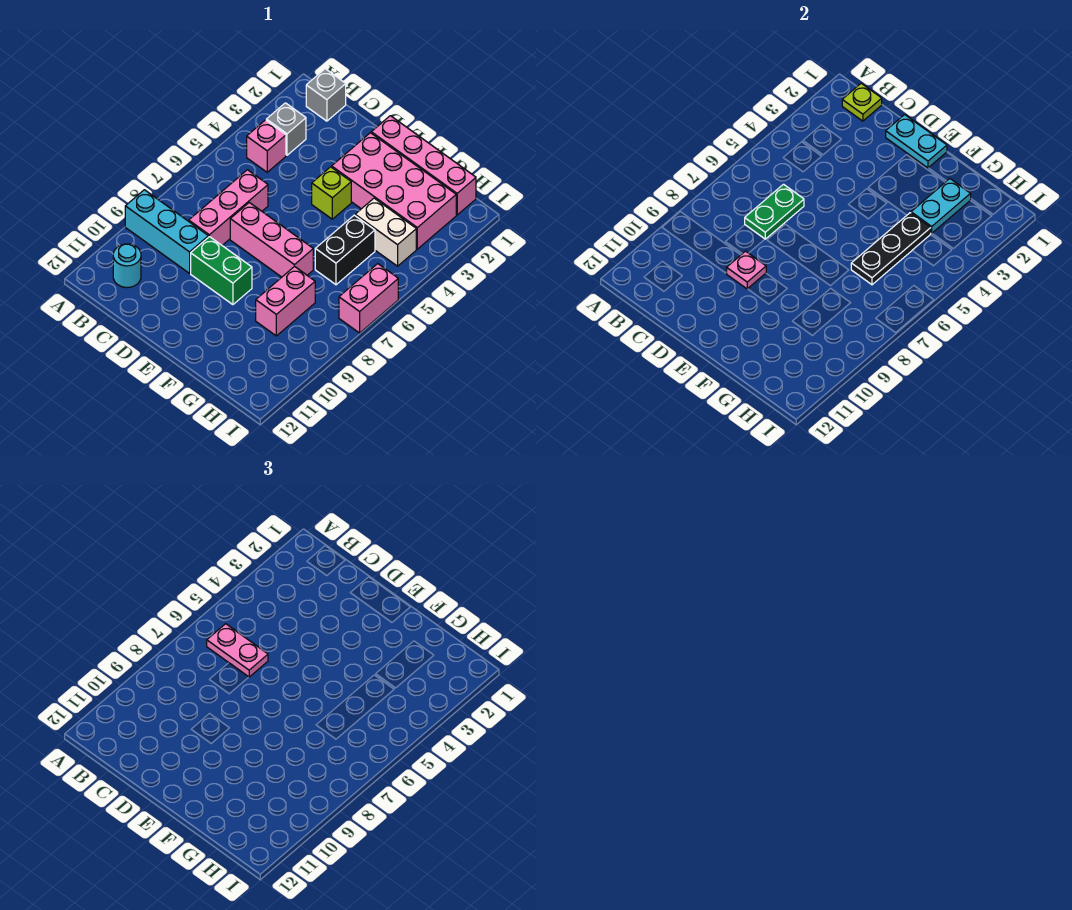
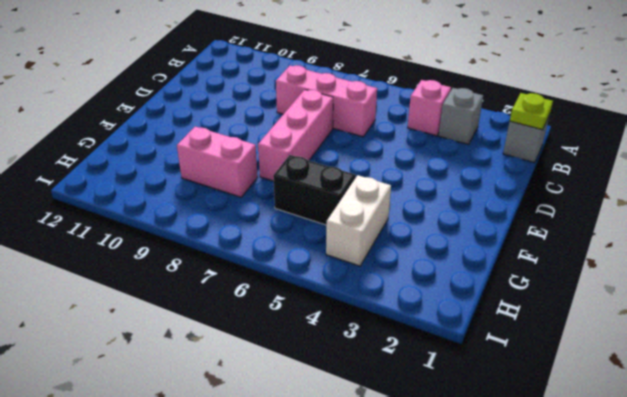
none -> cyan brick A9:C9 level 1
none -> cyan round brick B11 level 1
none -> green brick D9:E9 level 1

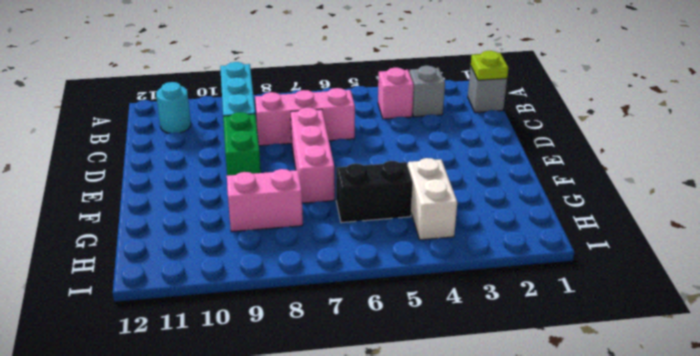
none -> pink brick E1:H1 level 1
none -> pink brick E2:H3 level 1
none -> lime brick E4 level 1

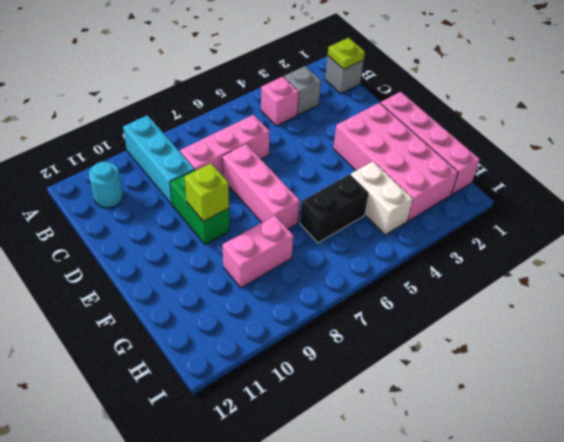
lime brick E9 level 2 -> lime brick E4 level 1
none -> pink brick I6:I7 level 1
none -> green plate C6:C7 level 2
none -> cyan plate D1:E1 level 2

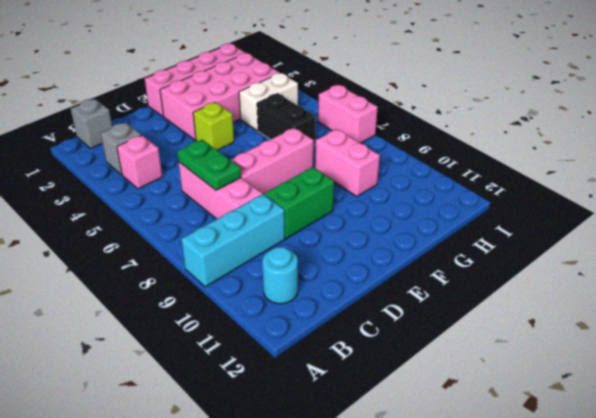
none -> lime plate B1 level 2
none -> cyan plate D1:E1 level 2
none -> pink plate D9 level 2

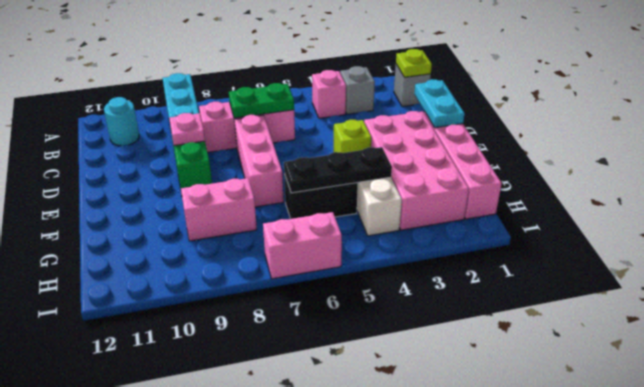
none -> cyan plate G2:G3 level 2
none -> pink plate B6:C6 level 3

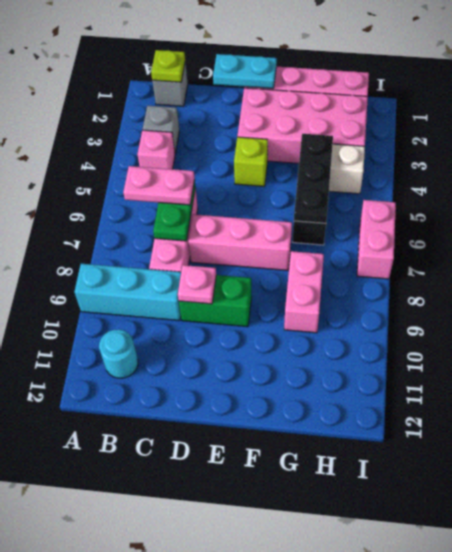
none -> cyan plate G2:G3 level 2

